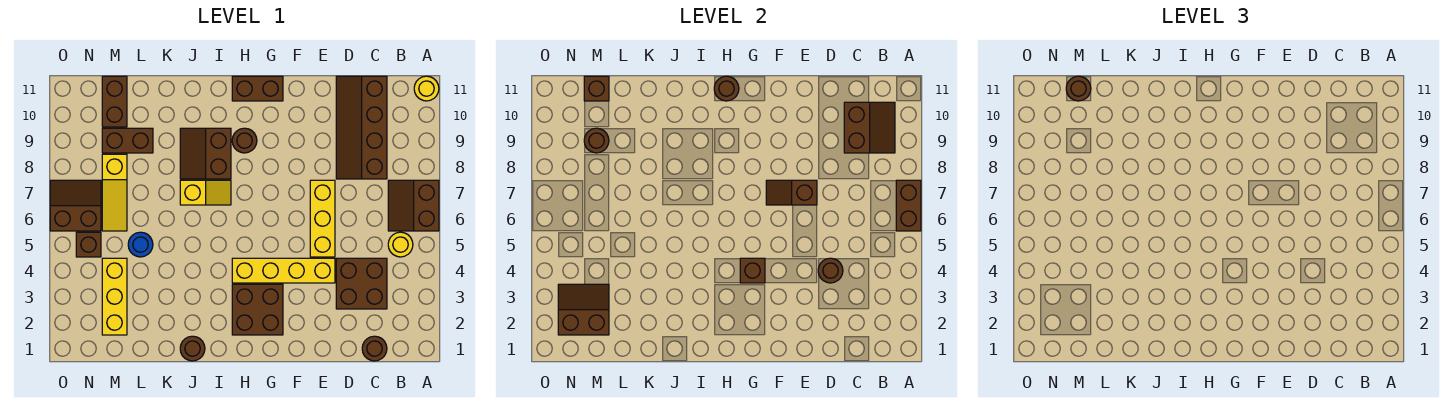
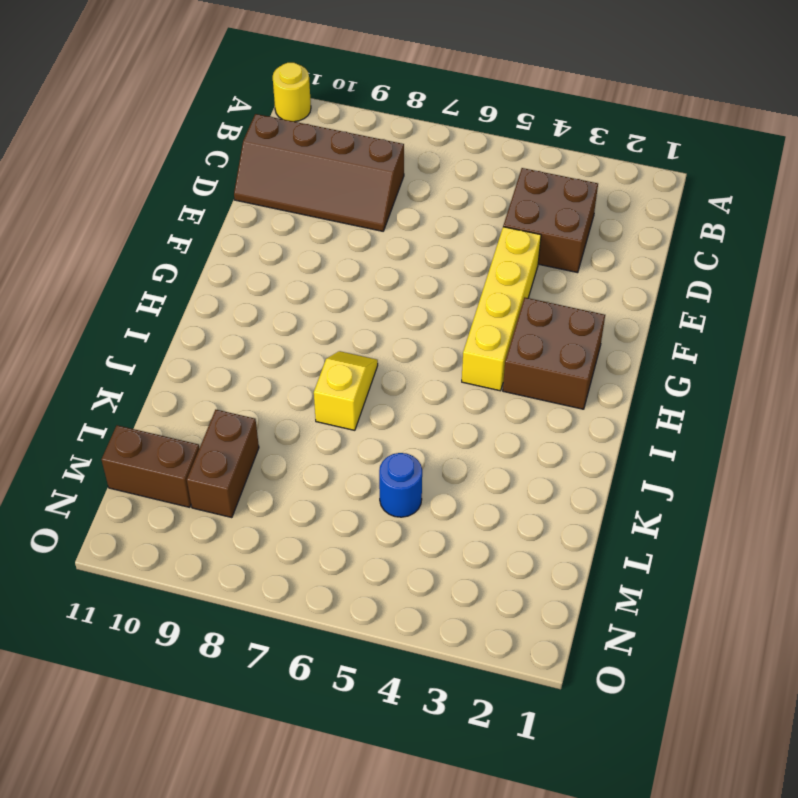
none -> brown slope A6:B7 level 1 top A
none -> yellow round brick B5 level 1
none -> brown round brick C1 level 1
none -> yellow brick E5:E7 level 1

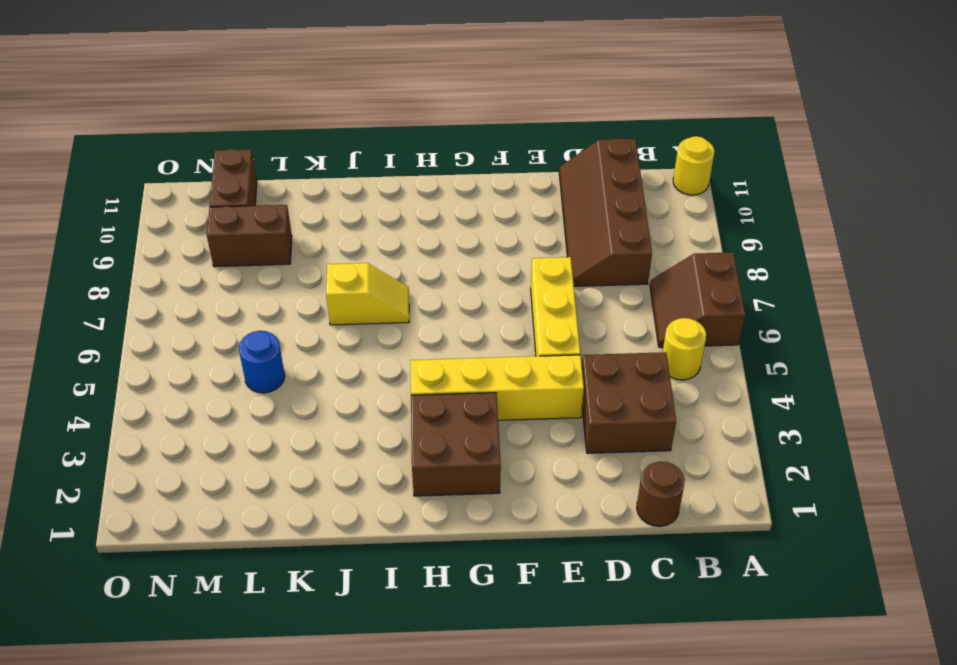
none -> brown brick G11:H11 level 1
none -> brown round brick H9 level 1
none -> brown slope I8:J9 level 1 top I
none -> brown round brick J1 level 1

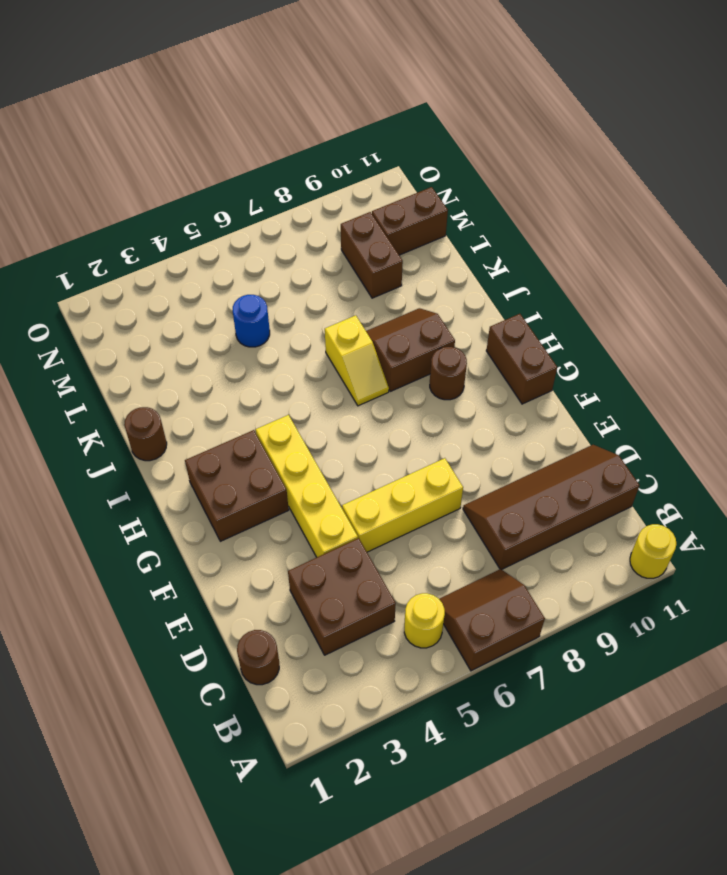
none -> yellow brick M2:M4 level 1
none -> yellow slope M6:M8 level 1 top 8
none -> brown brick N5 level 1
none -> brown slope N6:O7 level 1 top 6

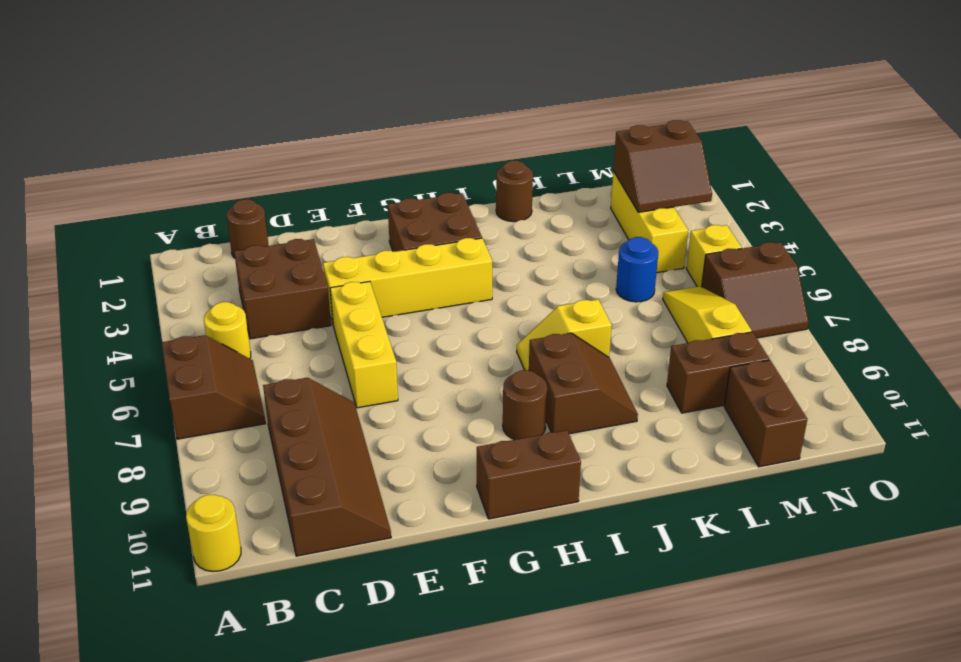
yellow brick N5 level 1 -> brown brick N5 level 1
none -> brown brick A6:A7 level 2
none -> brown slope B9:C10 level 2 top C
none -> brown round brick D4 level 2
none -> brown slope E7:F7 level 2 top E

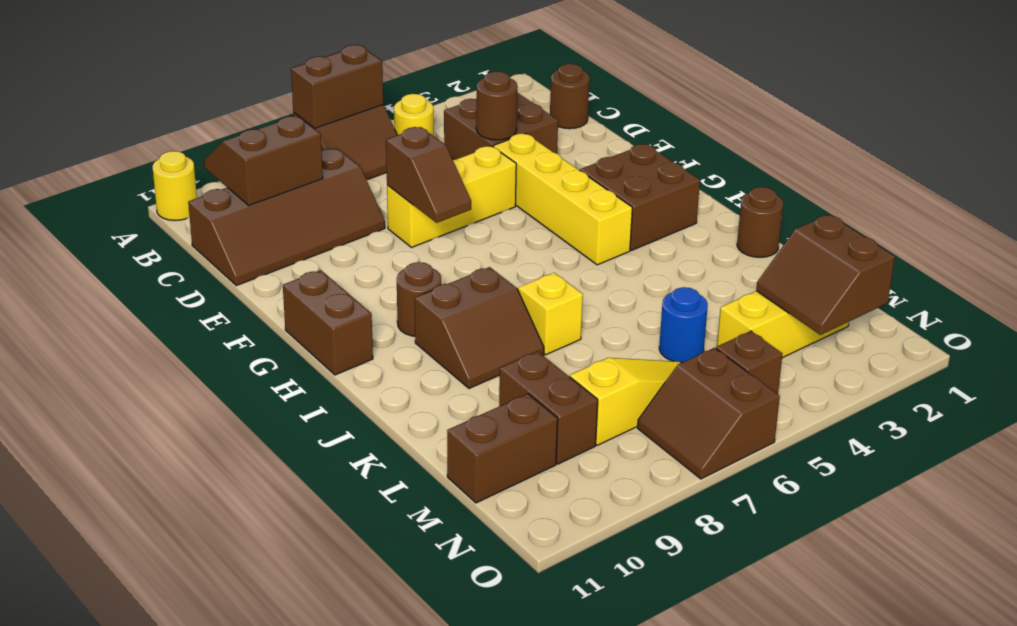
none -> brown brick G4 level 2
none -> brown round brick H11 level 2
none -> brown round brick M9 level 2
none -> brown brick M11 level 2

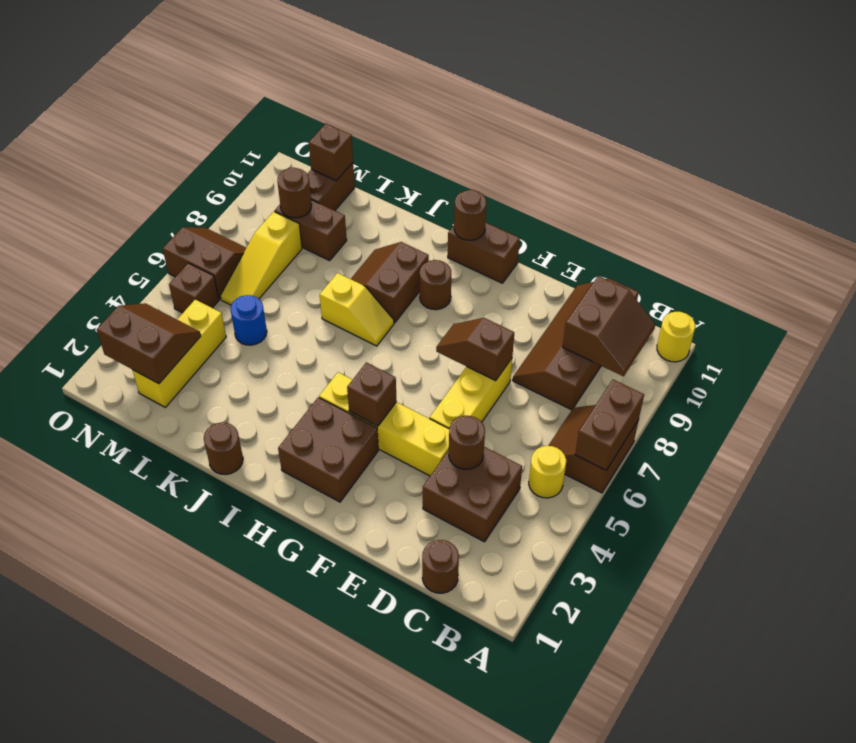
none -> brown round brick M11 level 3

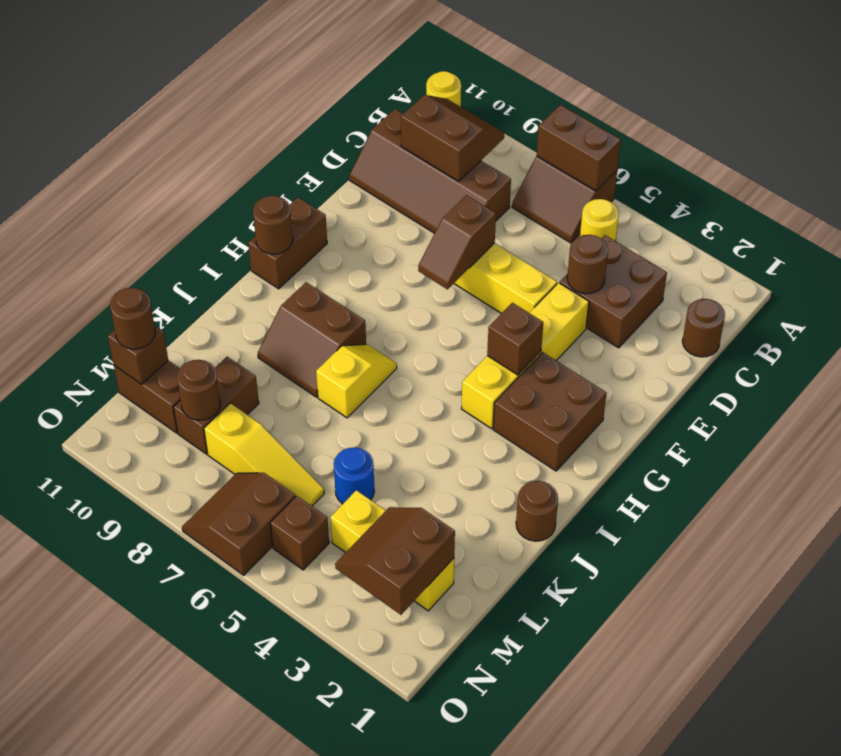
none -> brown round brick H9 level 1

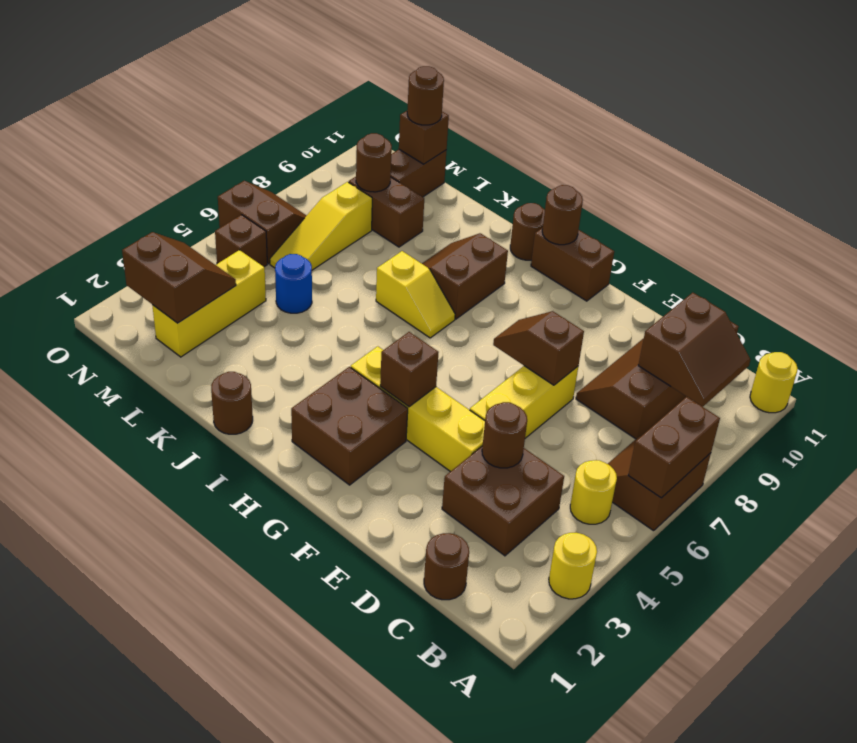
yellow round brick A3 level 1 -> none
brown round brick I11 level 1 -> brown round brick H9 level 1

